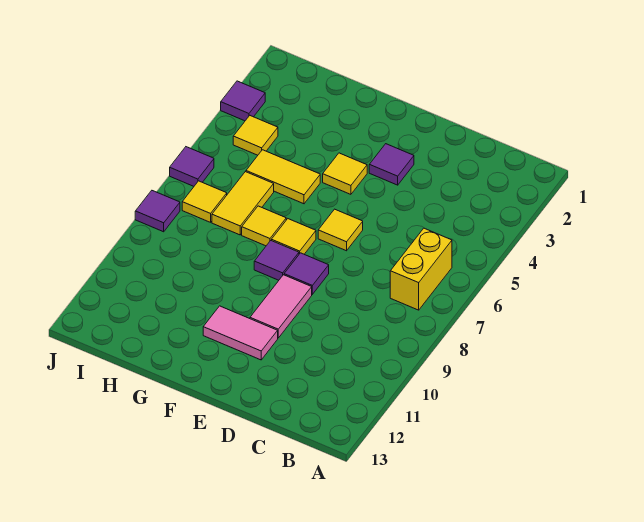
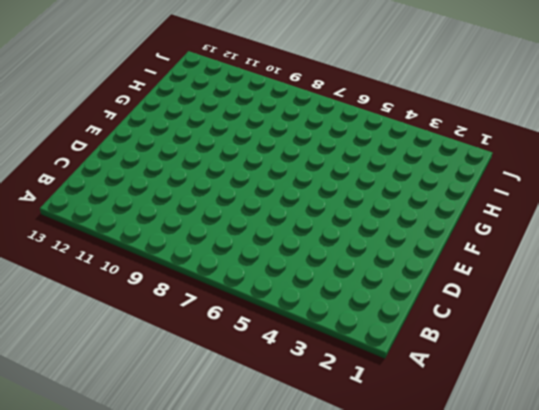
none -> yellow brick B6:B7 level 1
none -> purple tile E3 level 1
none -> yellow tile E6 level 1

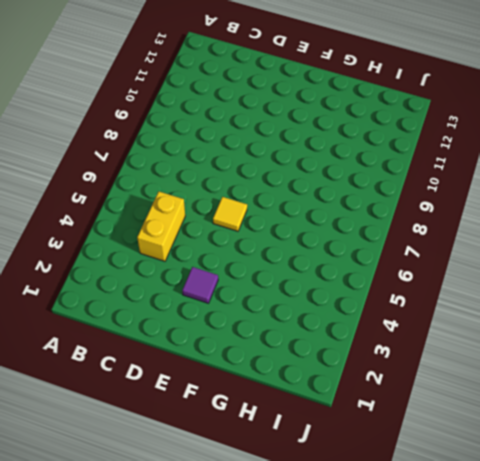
yellow brick C4:C5 level 1 -> yellow brick B6:B7 level 1
none -> purple tile E8 level 1
none -> pink tile E9:E10 level 1
none -> pink tile E11:F11 level 1

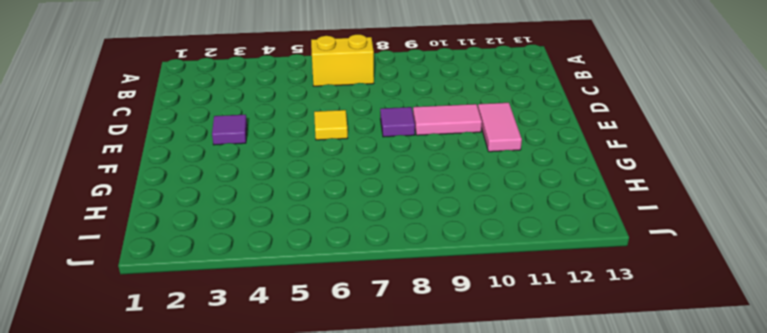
none -> yellow tile F4 level 1
none -> yellow tile F7 level 1
none -> purple tile F8 level 1

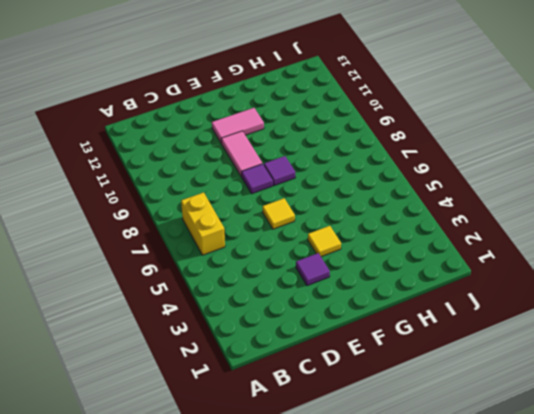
none -> yellow tile F7 level 1
none -> yellow tile G5:H5 level 1
none -> yellow tile G7 level 1

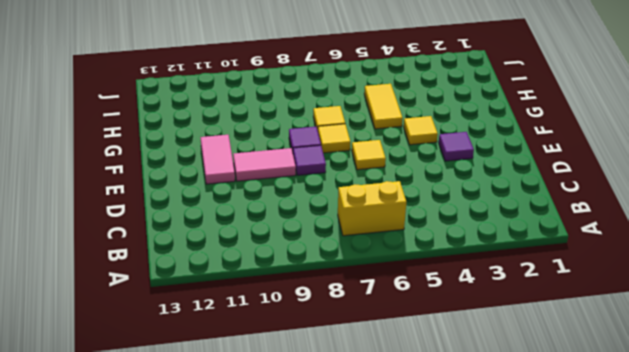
none -> yellow tile H6:H7 level 1
none -> yellow tile I4 level 1
none -> yellow tile I7 level 1

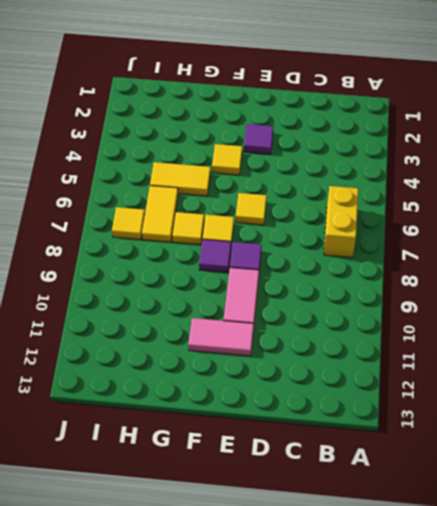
none -> yellow tile I4 level 1
none -> purple tile J3 level 1
none -> purple tile J6 level 1

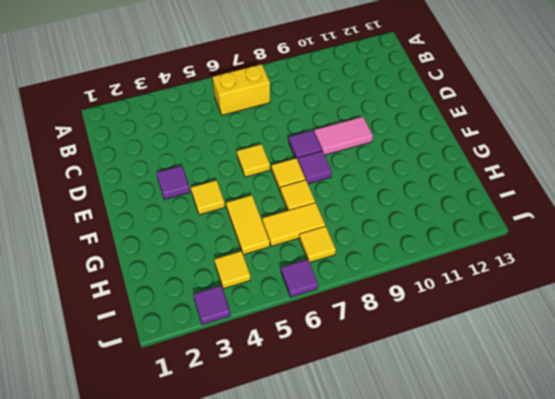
none -> pink tile E11:F11 level 1
none -> purple tile J8 level 1

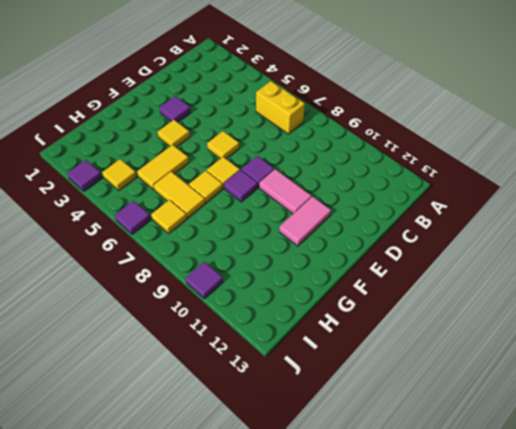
purple tile J10 level 1 -> purple tile J8 level 1

